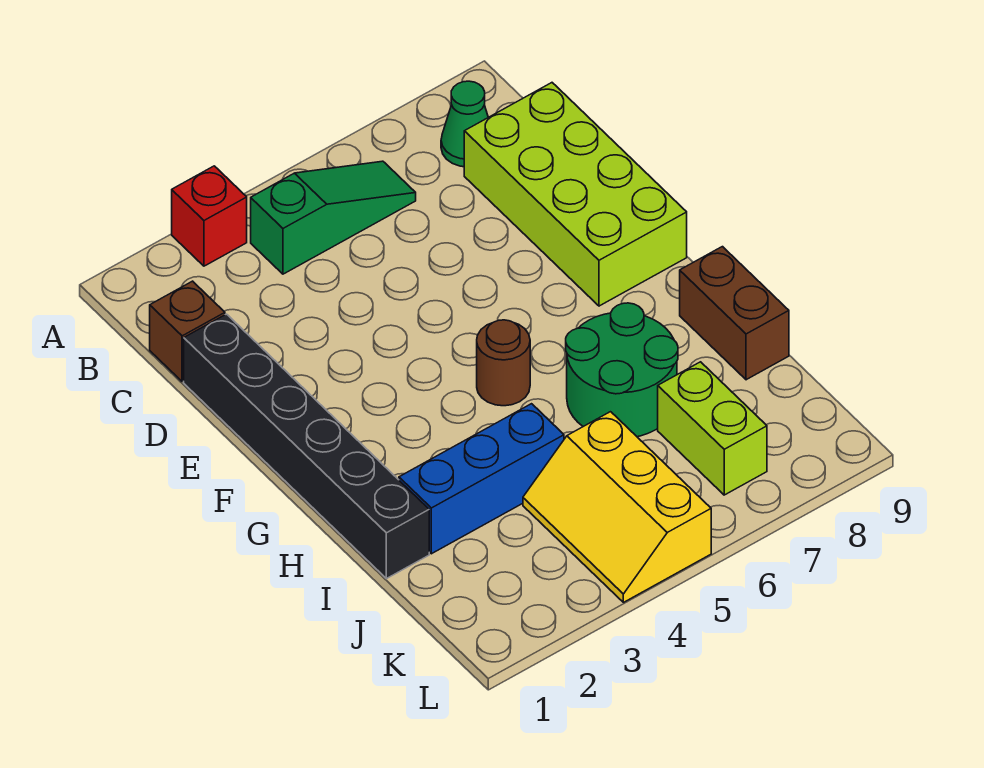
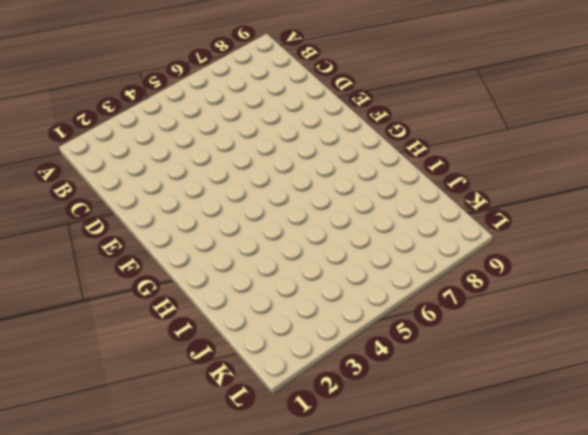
none -> red brick A3 level 1
none -> green slope B4:B6 level 1 top 4
none -> green cone B8 level 1

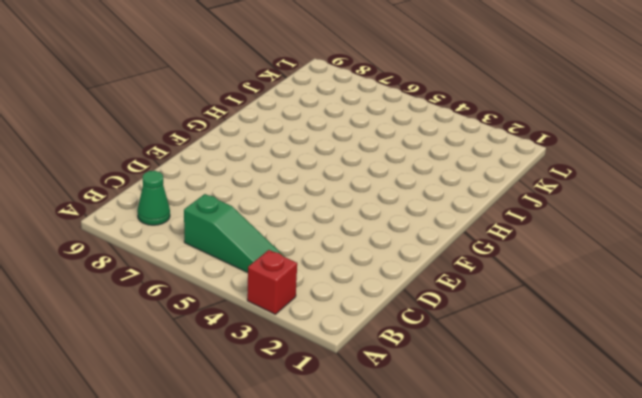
green slope B4:B6 level 1 top 6 -> green slope B4:B6 level 1 top 4
none -> brown brick C1 level 1
none -> lime brick C8:F9 level 1
none -> black brick D1:I1 level 1

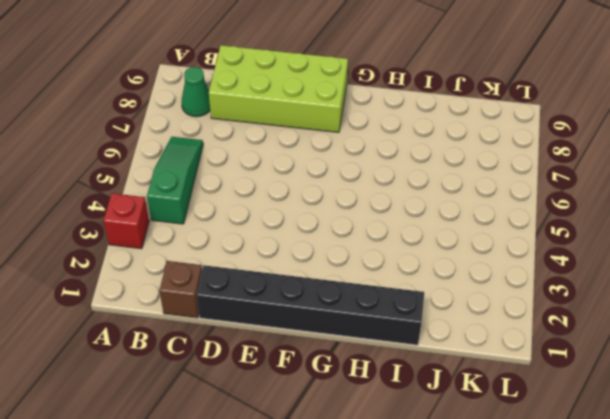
none -> brown round brick G5 level 1
none -> green round brick H6:I7 level 1
none -> brown brick H9:I9 level 1

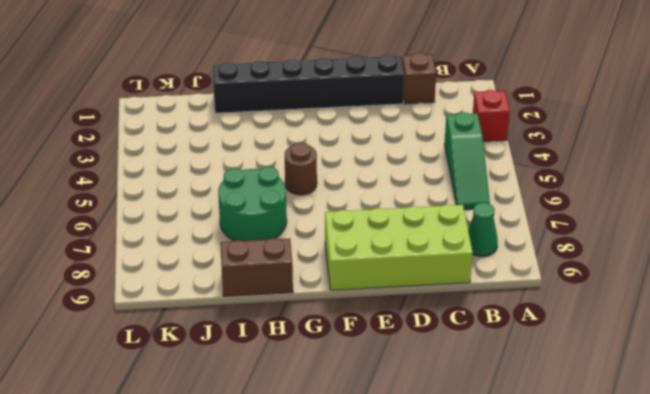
none -> blue brick I2:I4 level 1
none -> yellow slope J4:L5 level 1 top 5
none -> lime brick J7:K7 level 1

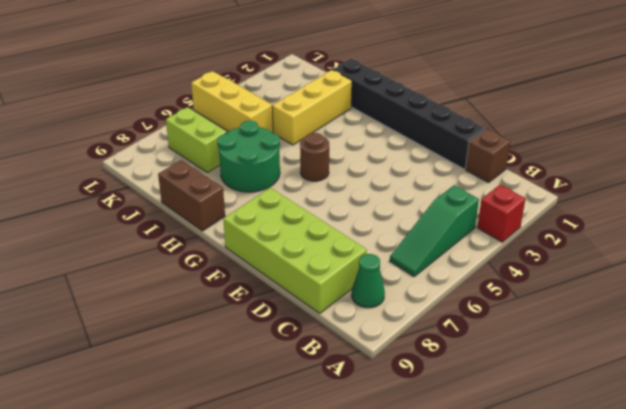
yellow brick I2:I4 level 1 -> blue brick I2:I4 level 1

